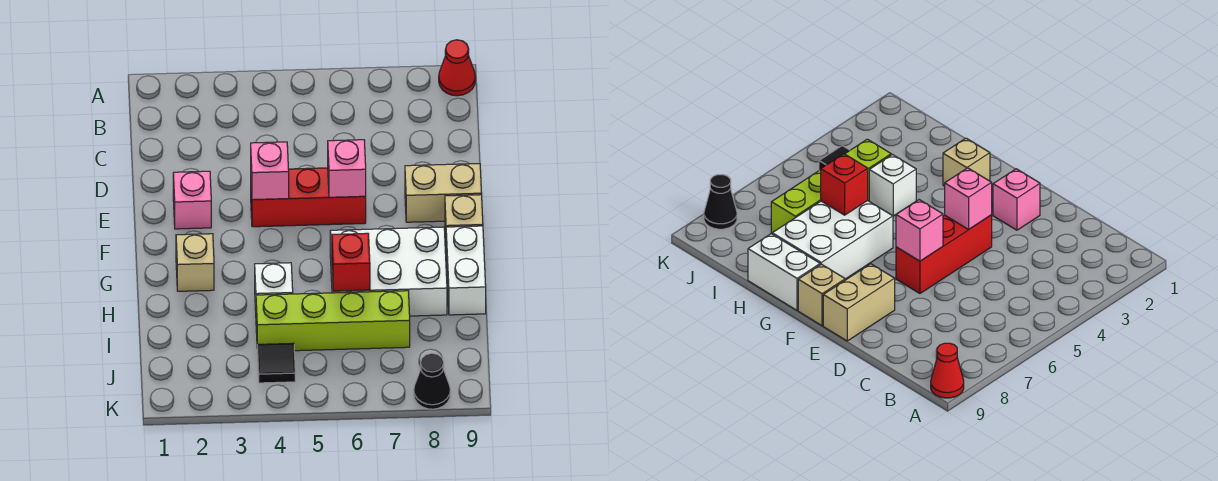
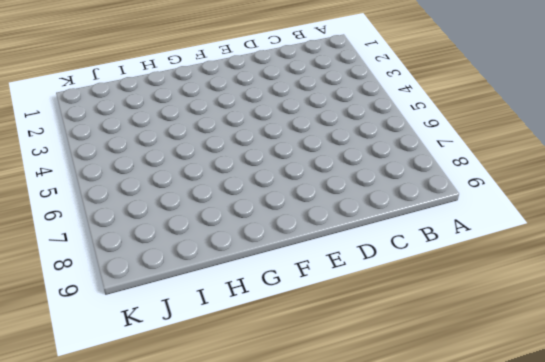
none -> red cone A9 level 1
none -> pink brick E2 level 1
none -> red brick E4:E6 level 1

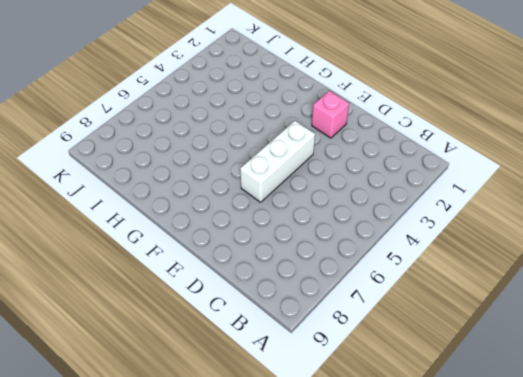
white brick E4:E6 level 1 -> red brick E4:E6 level 1
none -> red cone A9 level 1
none -> tan brick E8:E9 level 1
none -> tan brick F9 level 1

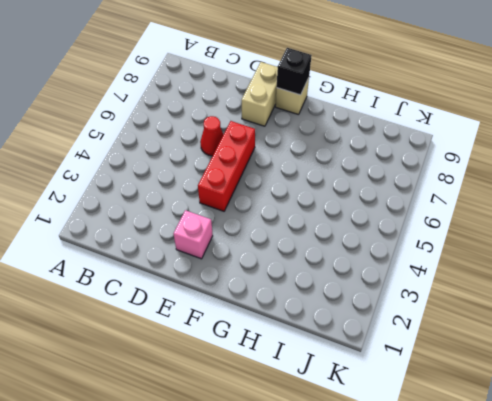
red cone D6 level 1 -> red cone A9 level 1
black brick F9 level 2 -> none
none -> tan brick G2 level 1
none -> white brick G6:H8 level 1
none -> white brick G9:H9 level 1

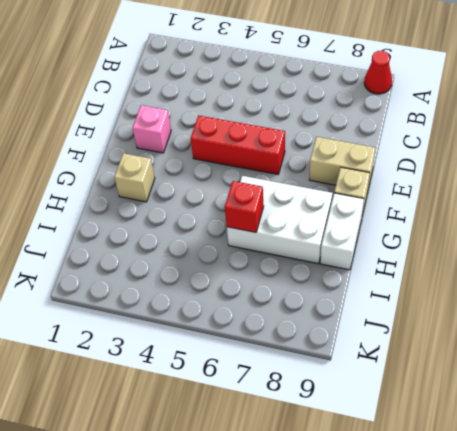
none -> white brick H4 level 1
none -> lime brick I4:I7 level 1
none -> black tile J4 level 1

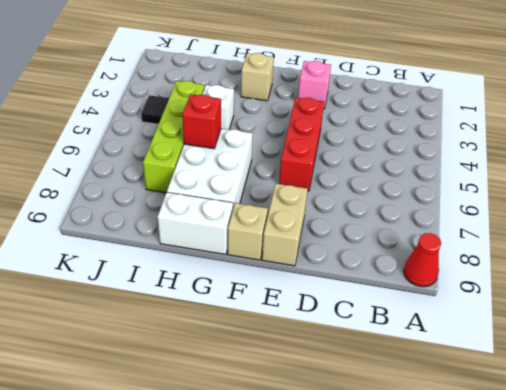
none -> black cone K8 level 1
none -> pink brick E4 level 2
none -> pink brick E6 level 2

